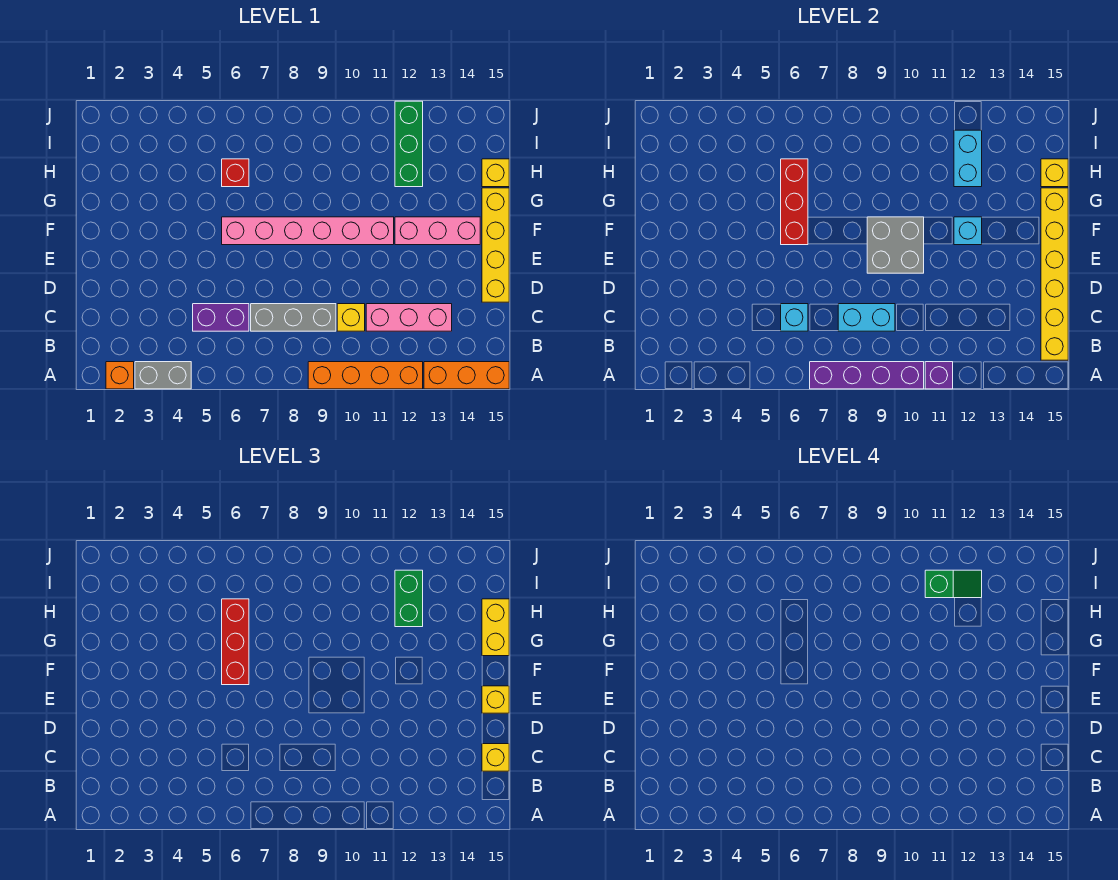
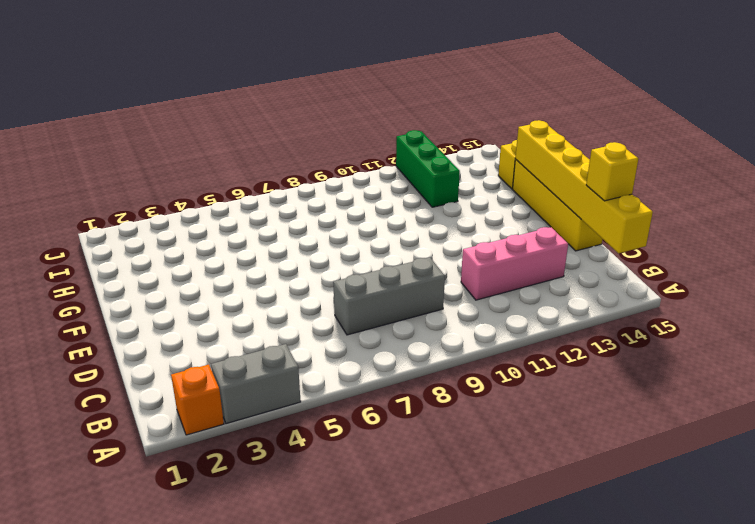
none -> orange brick A9:A12 level 1
none -> orange brick A13:A15 level 1
none -> purple brick C5:C6 level 1
none -> yellow brick C10 level 1

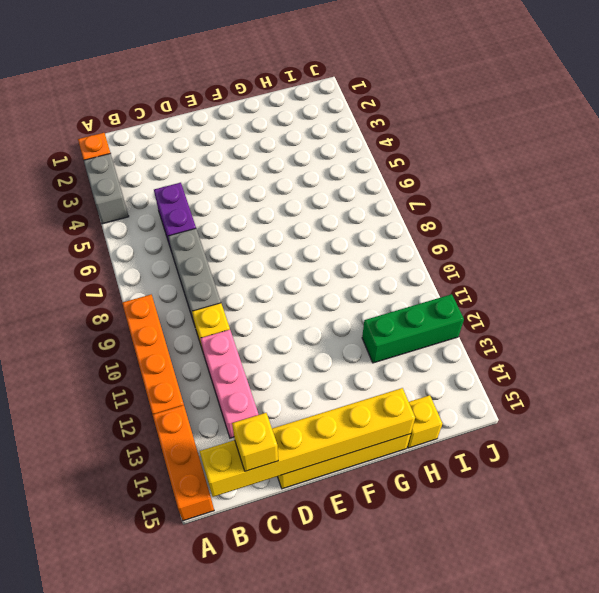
none -> pink brick F6:F11 level 1
none -> pink brick F12:F14 level 1
none -> red brick H6 level 1
none -> purple brick A7:A10 level 2

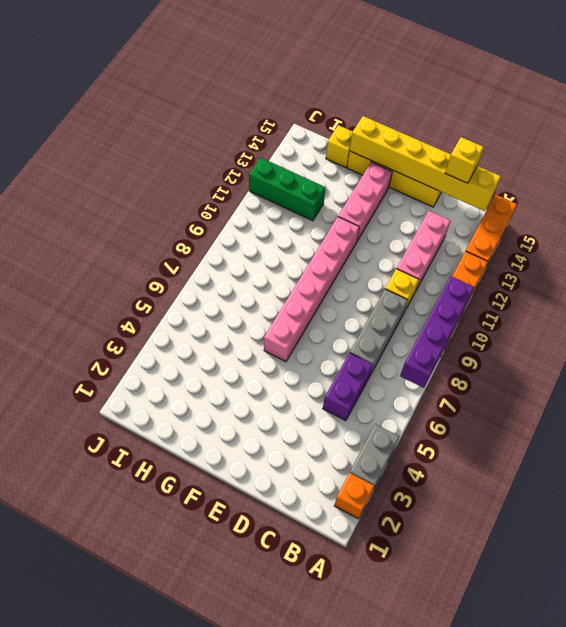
none -> red brick H6 level 1
none -> purple brick A11 level 2
none -> cyan brick C6 level 2
none -> cyan brick C8:C9 level 2

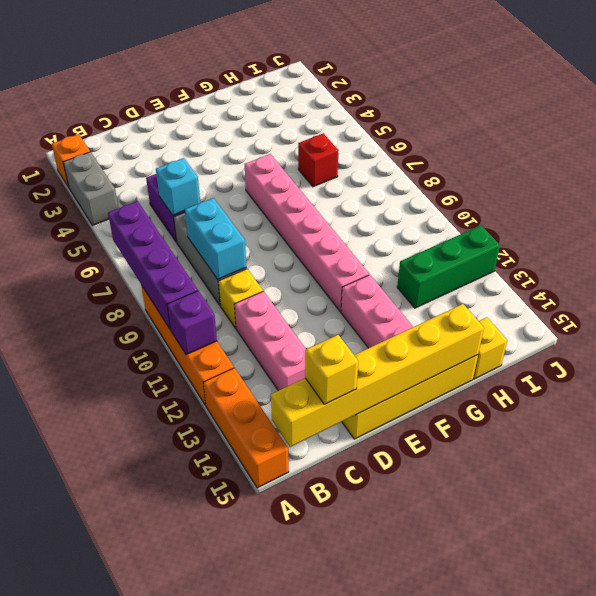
none -> grey brick E9:F10 level 2
none -> red brick F6:H6 level 2
none -> cyan brick F12 level 2
none -> cyan brick H12:I12 level 2

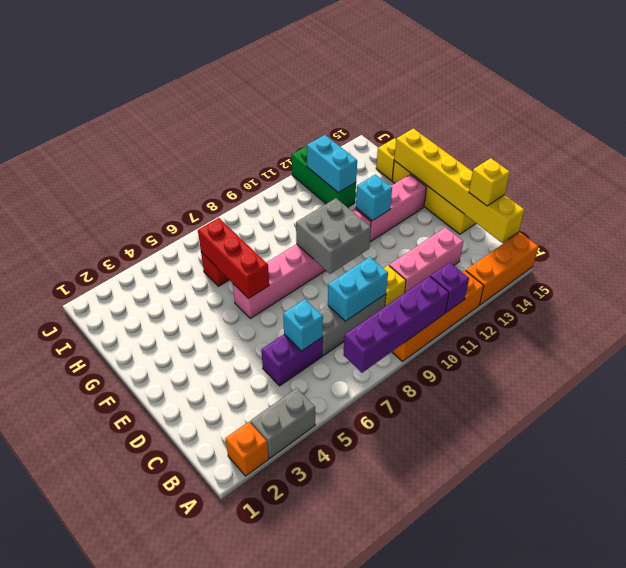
none -> yellow brick H15 level 2
none -> yellow brick E15 level 3
none -> red brick F6:H6 level 3
none -> yellow brick G15:H15 level 3

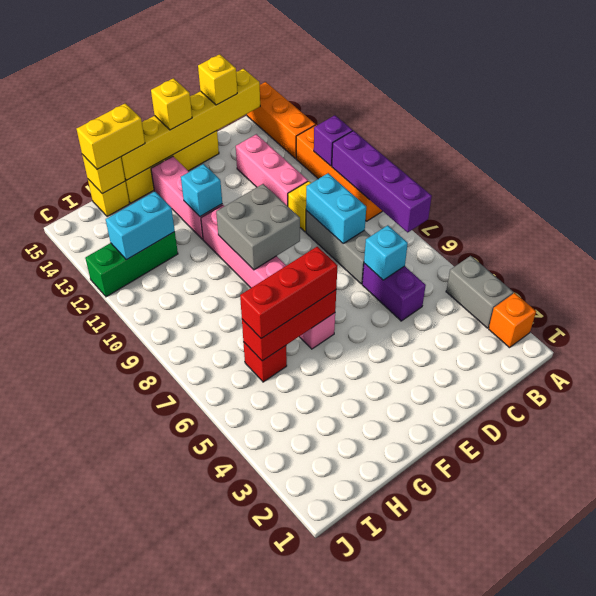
none -> green brick H12:I12 level 3
none -> green slope I11:I12 level 4 top 11

